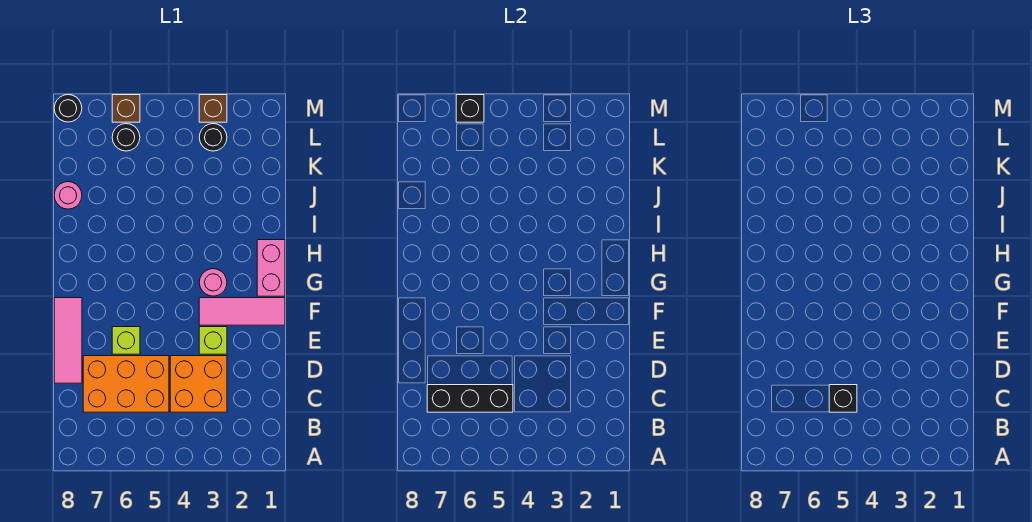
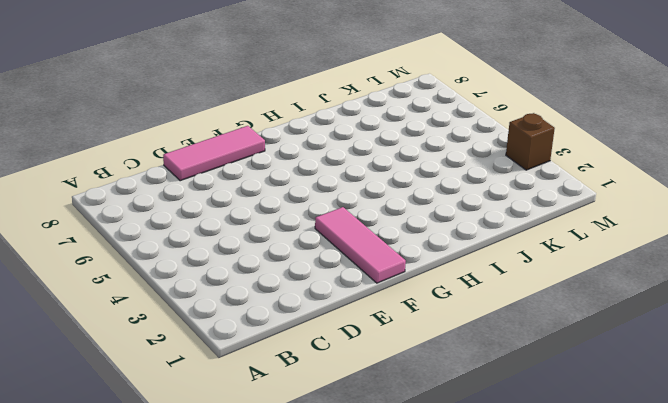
none -> orange brick C3:D4 level 1
none -> orange brick C5:D7 level 1
none -> lime brick E3 level 1

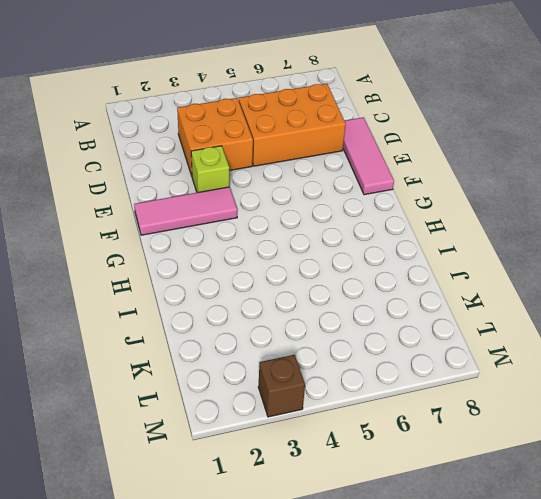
none -> lime brick E6 level 1
none -> pink brick G1:H1 level 1
none -> pink round brick G3 level 1

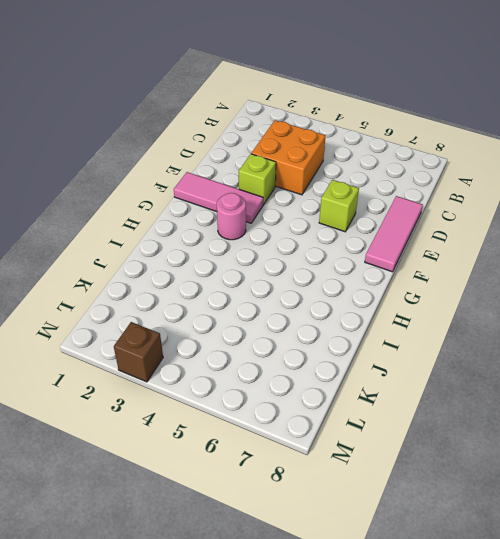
none -> orange brick C5:D7 level 1
none -> pink brick G1:H1 level 1
none -> pink round brick J8 level 1

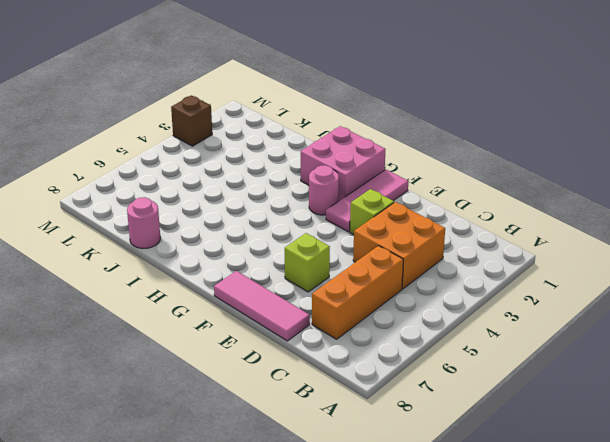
orange brick C5:C7 level 1 -> orange brick C5:D7 level 1
pink brick G1:H2 level 1 -> pink brick G1:H1 level 1
none -> black round brick L3 level 1
none -> black round brick L6 level 1
none -> brown brick M6 level 1

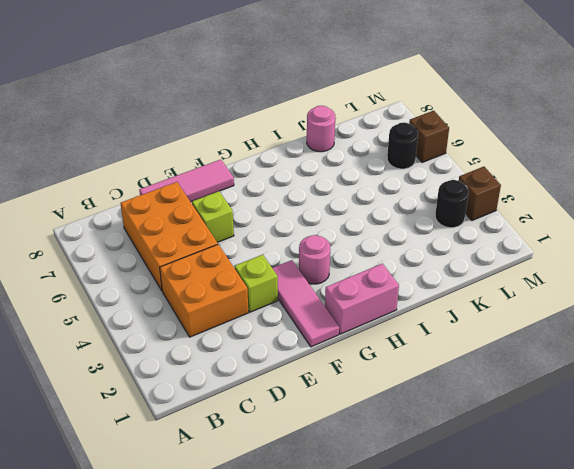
none -> black round brick M8 level 1
none -> black brick C5:C7 level 2
none -> black brick M6 level 2

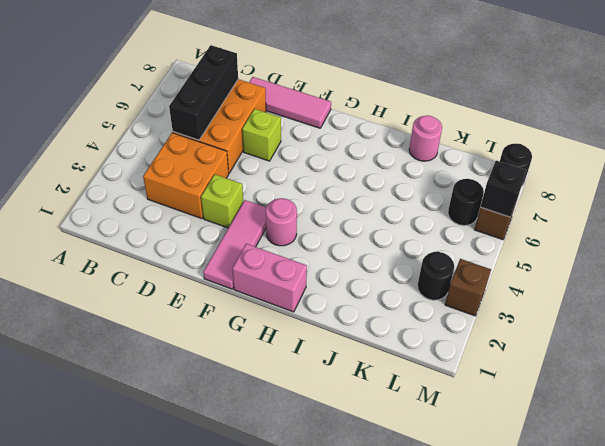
none -> black brick C5 level 3

